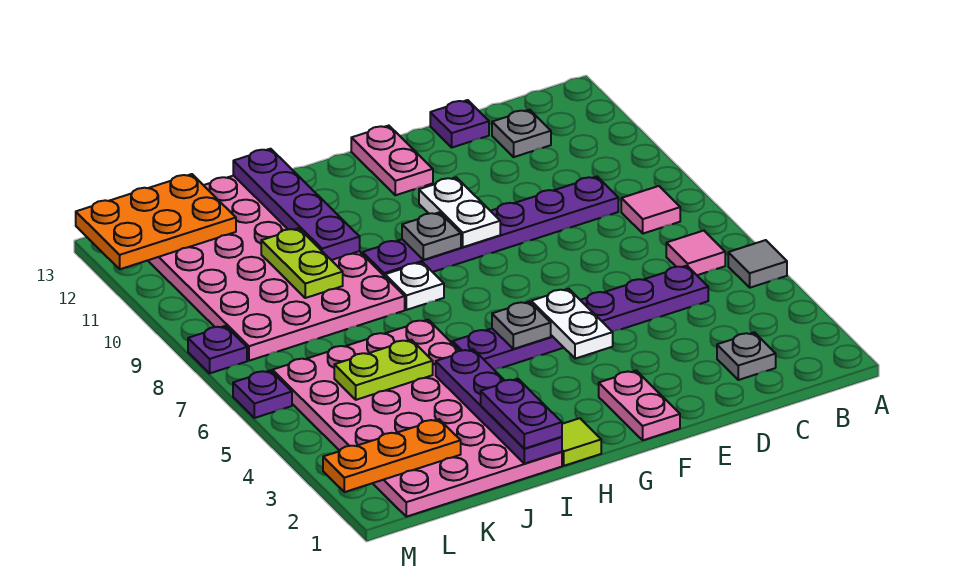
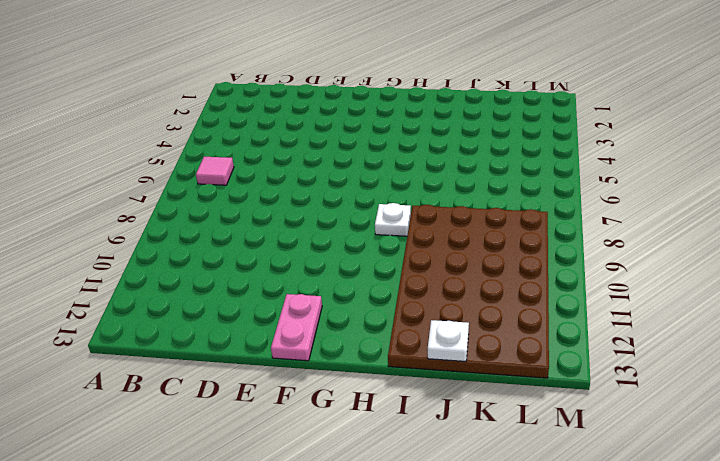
brown plate I8:L13 level 1 -> pink plate I8:L13 level 1
white plate J13 level 2 -> none
none -> grey tile A5 level 1
none -> pink tile B8 level 1
none -> grey plate C2 level 1

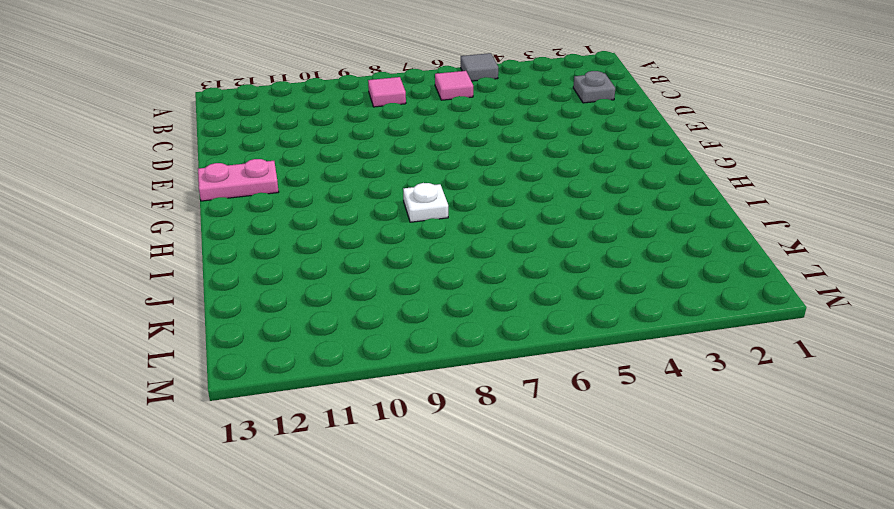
none -> purple plate C5:H5 level 1
none -> purple plate C9:H9 level 1
none -> grey plate C12 level 1

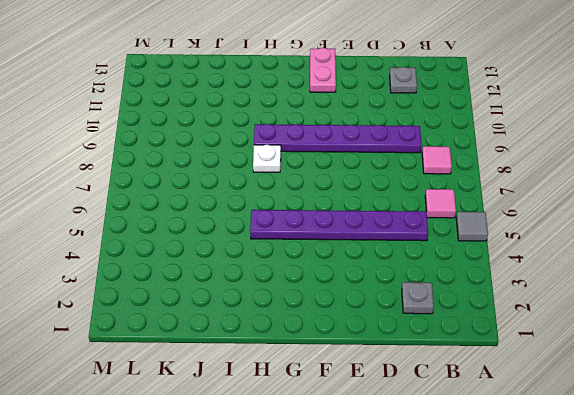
none -> purple plate D13 level 1
none -> pink plate F1:F2 level 1
none -> lime tile H1 level 1

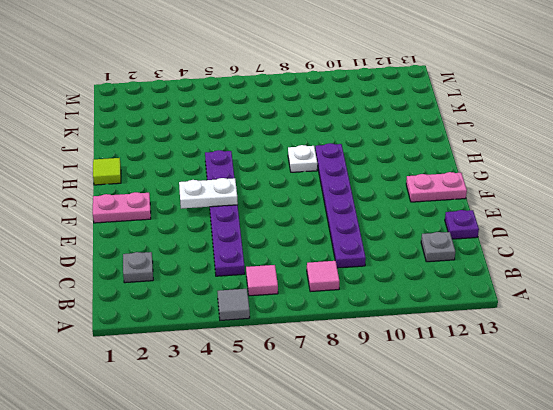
none -> pink plate I1:L6 level 1
none -> pink plate I8:L13 level 1
none -> purple plate M6 level 1

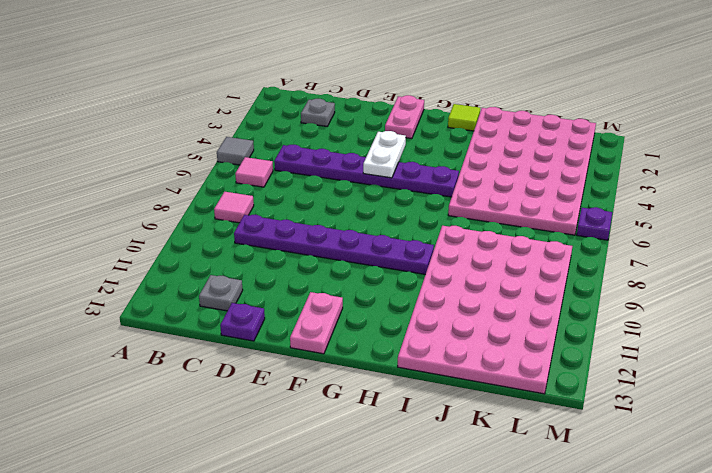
none -> white plate H8 level 1
none -> purple plate M8 level 1
none -> white plate F9:F10 level 2

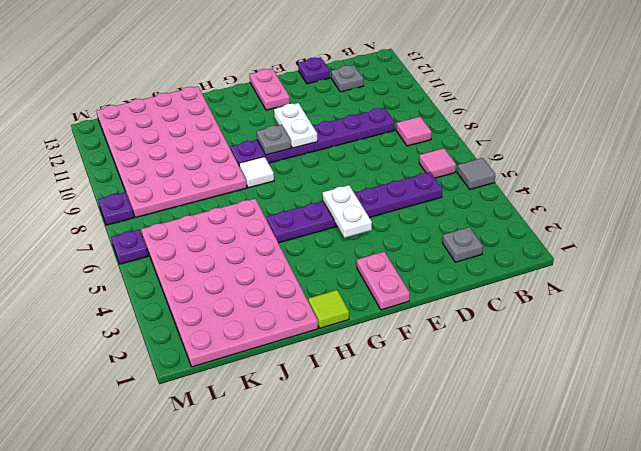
white tile H8 level 1 -> white plate H8 level 1
none -> grey plate G5 level 2
none -> purple plate I1:I4 level 2
none -> purple plate I10:I13 level 2

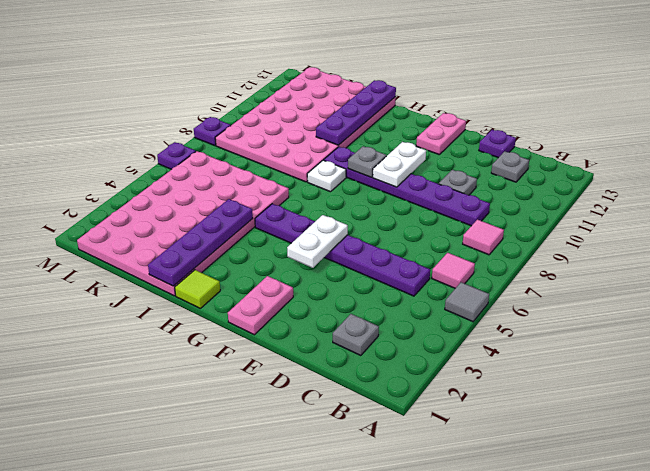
grey plate D10 level 1 -> grey plate G5 level 2
none -> lime plate J5:K5 level 2
none -> lime plate J9:J10 level 2
none -> orange plate K2:M2 level 2

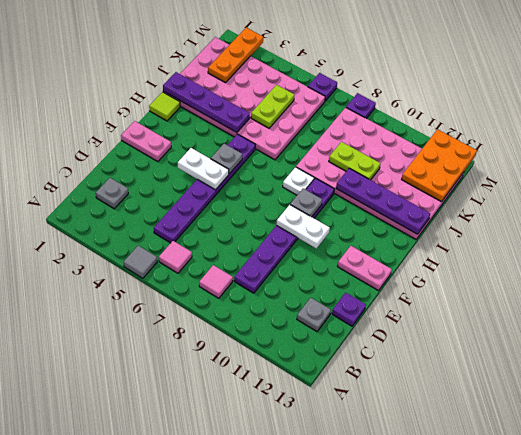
none -> purple plate I1:I2 level 3

